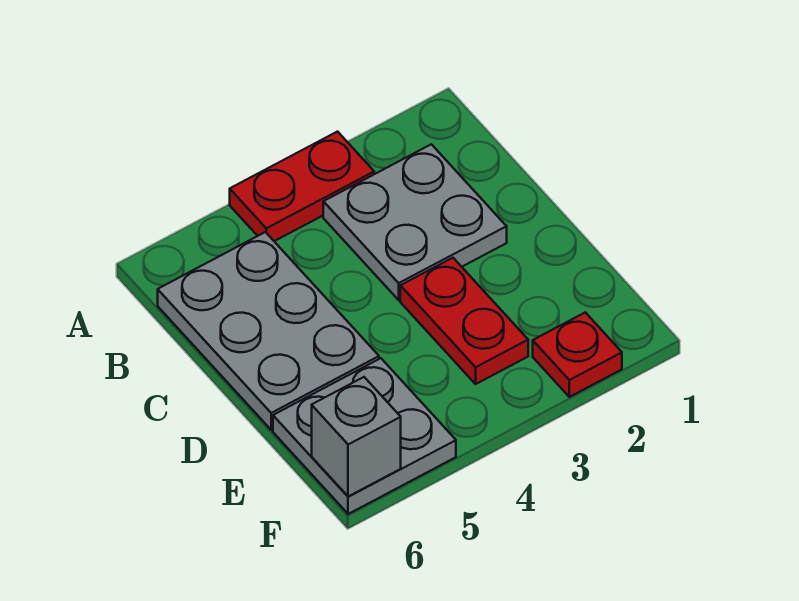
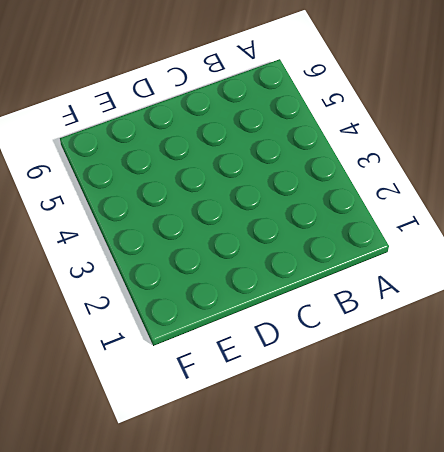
none -> red plate A3:A4 level 1
none -> grey plate B2:C3 level 1

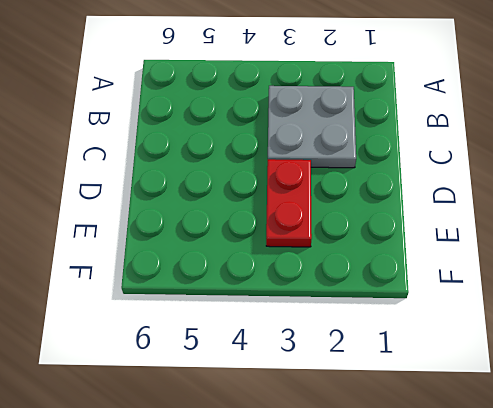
none -> red plate A3:A4 level 1
none -> grey plate B5:D6 level 1

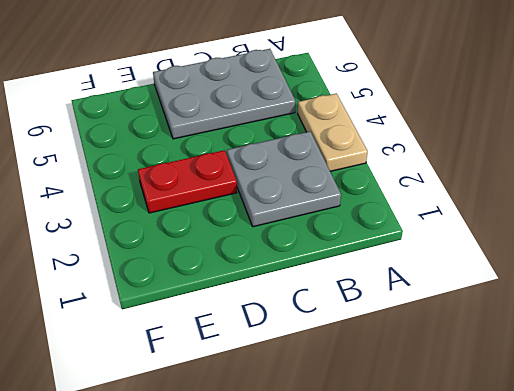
tan plate A3:A4 level 1 -> red plate A3:A4 level 1
none -> grey plate E5:F6 level 1
none -> red plate F2 level 1

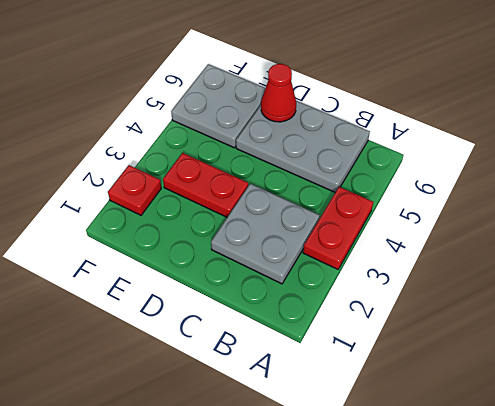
red cone D6 level 2 -> none
none -> grey brick F6 level 2

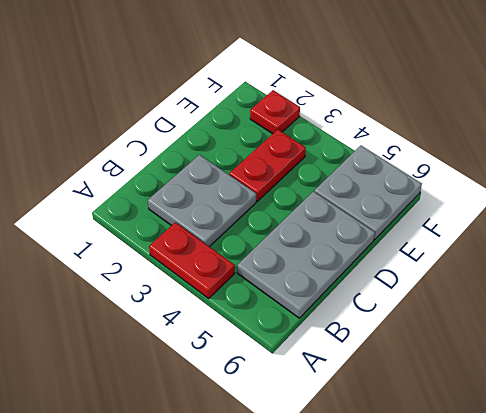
none -> grey brick F6 level 2

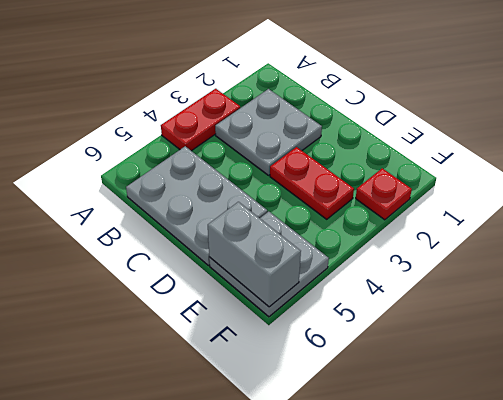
grey brick E6:F6 level 2 -> grey brick F6 level 2

